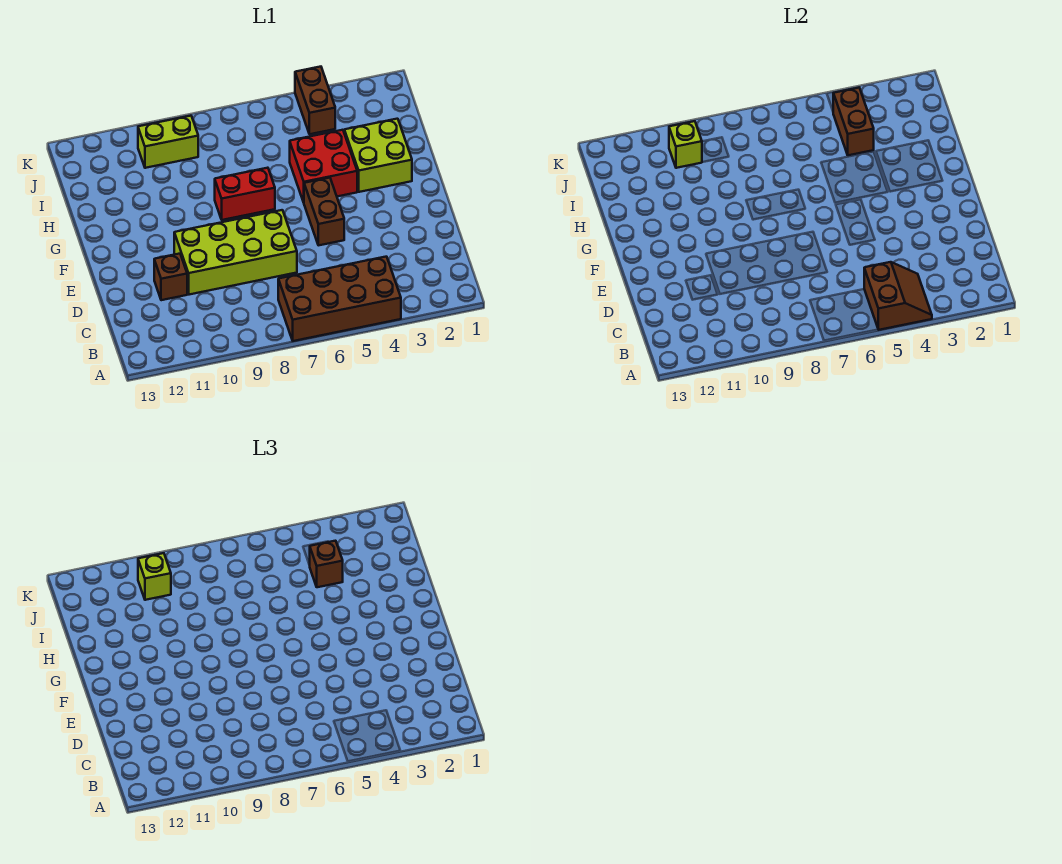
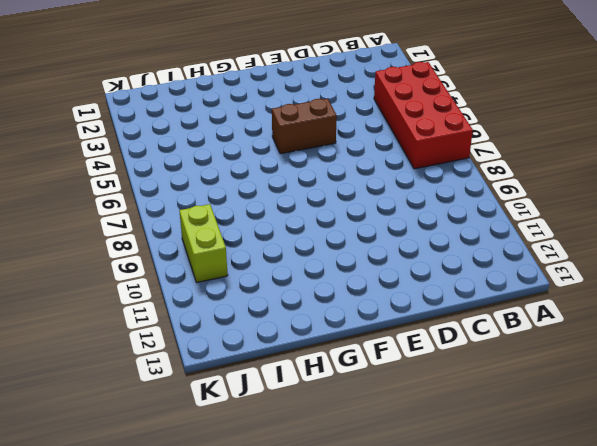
red brick A4:B7 level 1 -> brown brick A4:B7 level 1
none -> lime brick D7:E10 level 1
none -> brown brick D11 level 1
none -> lime brick G2:H3 level 1

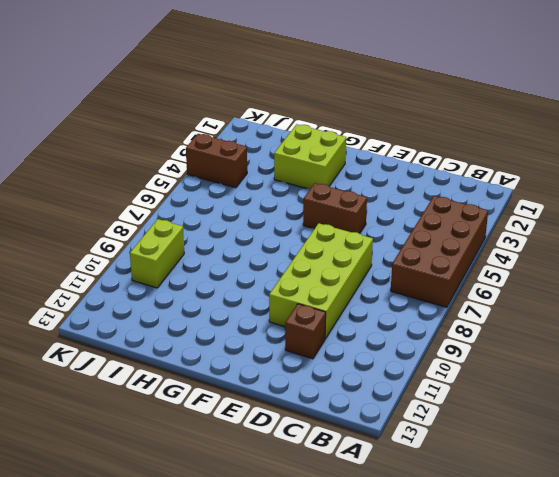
none -> red brick G4:H5 level 1
none -> red brick G7:G8 level 1
none -> brown slope A4:B5 level 2 top 5

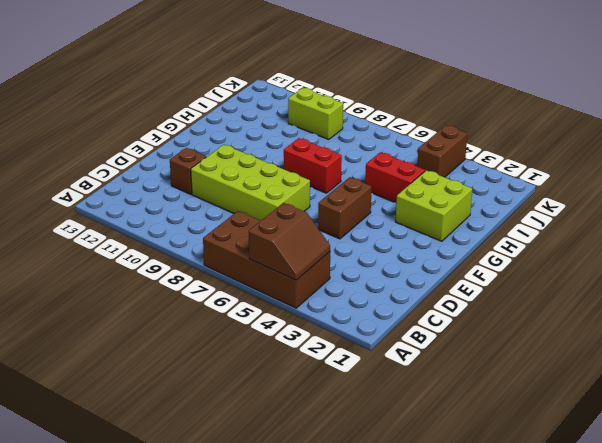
red brick H4:H5 level 1 -> red brick G4:H5 level 1
none -> brown brick I4:J4 level 2
none -> lime brick J10 level 2
none -> brown brick I4 level 3

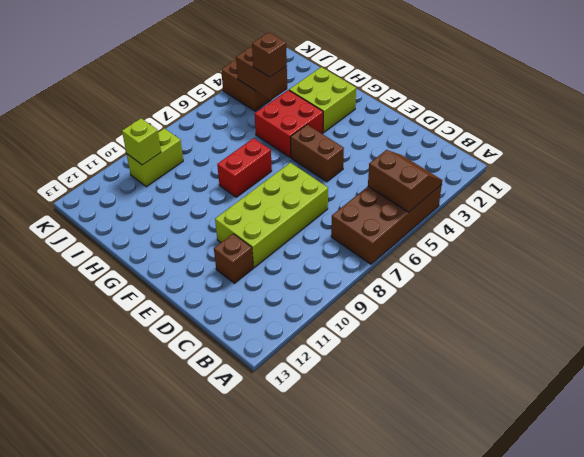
none -> lime brick J10 level 3

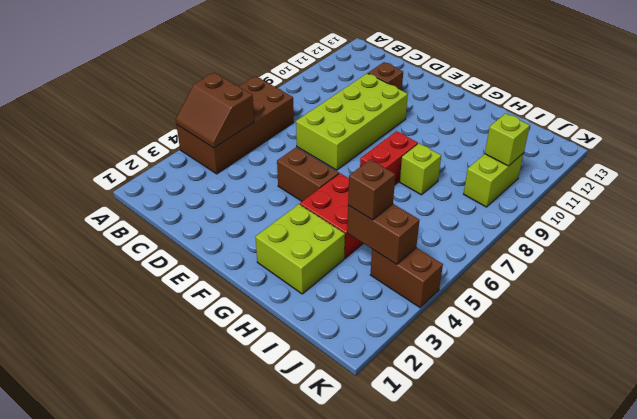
lime brick H8 level 1 -> lime brick J10 level 3

